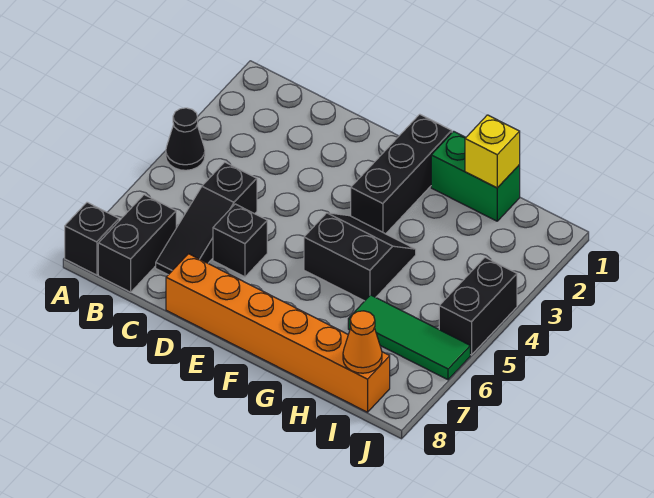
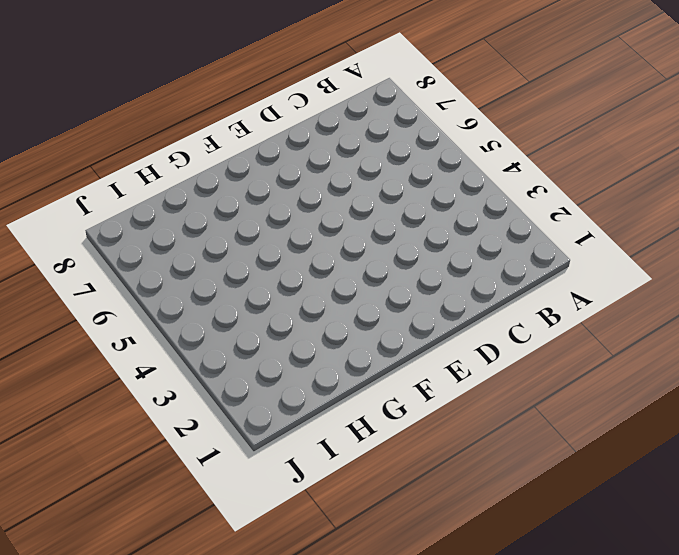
none -> black cone A4 level 1
none -> black brick A8 level 1
none -> black brick B7:B8 level 1

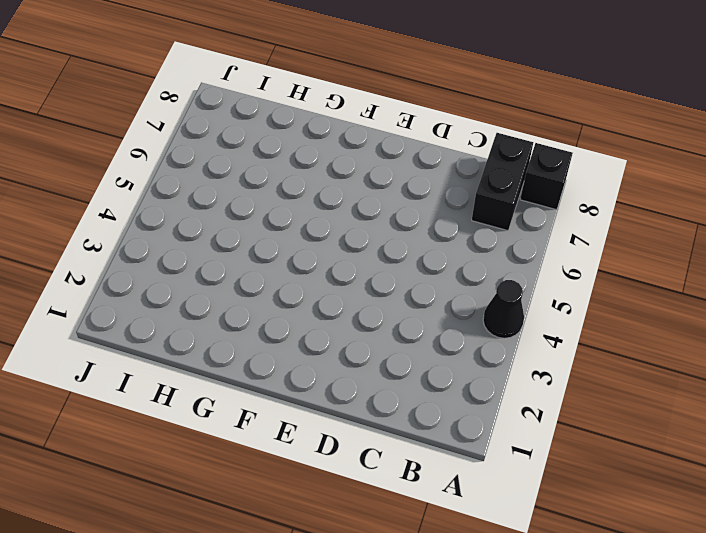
none -> black slope C5:C7 level 1 top 5
none -> black brick D6 level 1
none -> orange brick D8:I8 level 1

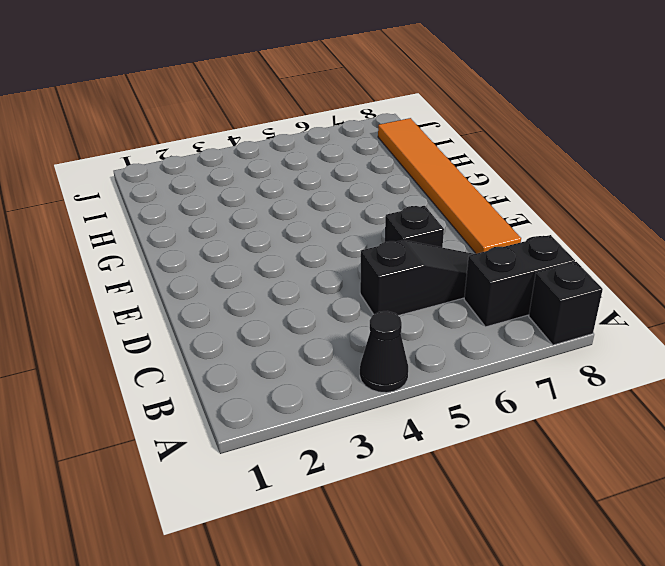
orange tile D8:I8 level 1 -> orange brick D8:I8 level 1
none -> black brick F1:F3 level 1
none -> black slope F4:G5 level 1 top 5
none -> green brick G1:H1 level 1

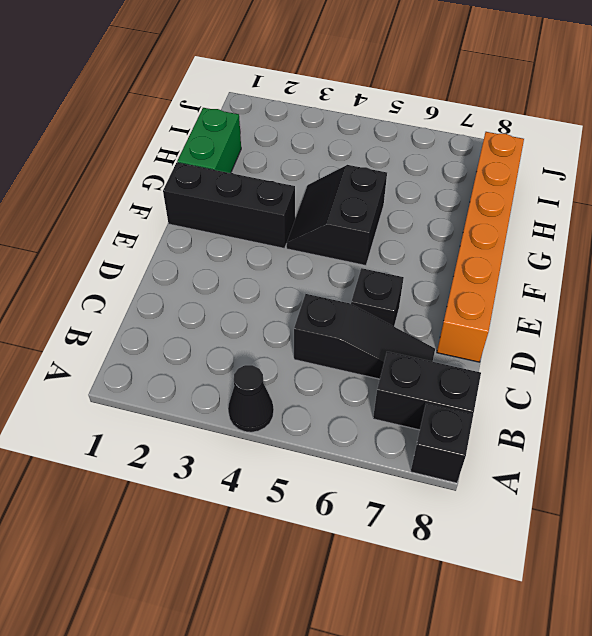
none -> green tile H6:J6 level 1
none -> black brick J4:J5 level 1
none -> yellow brick H1 level 2

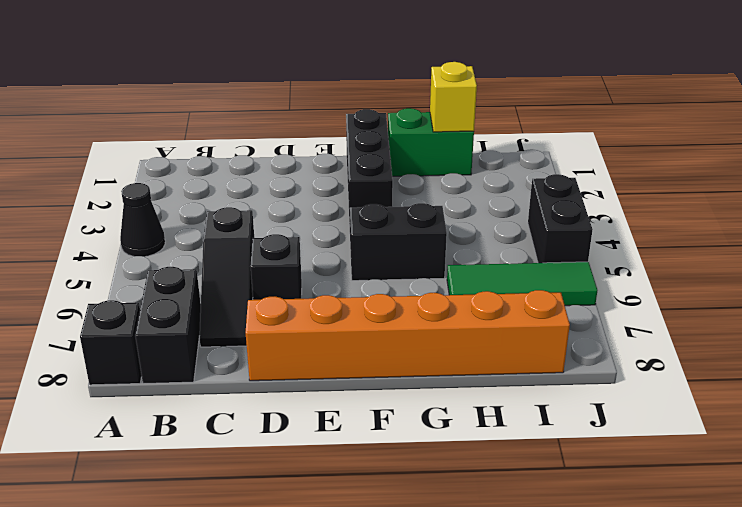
none -> orange cone I8 level 2

